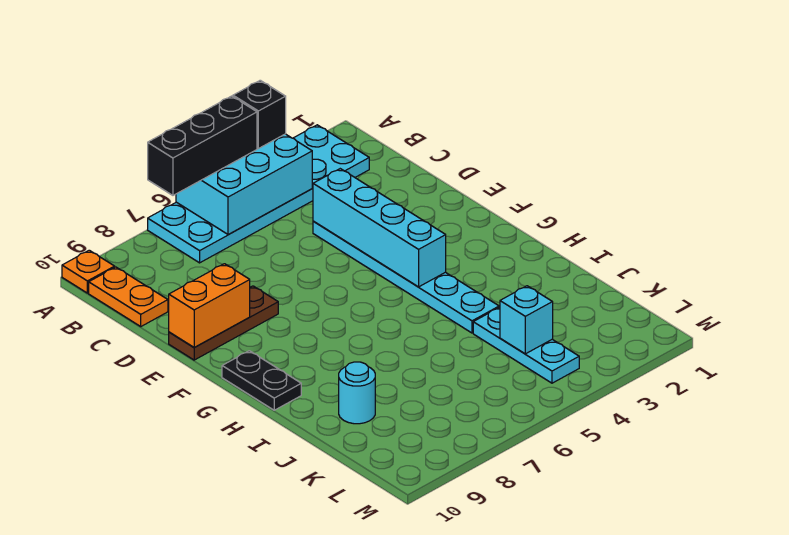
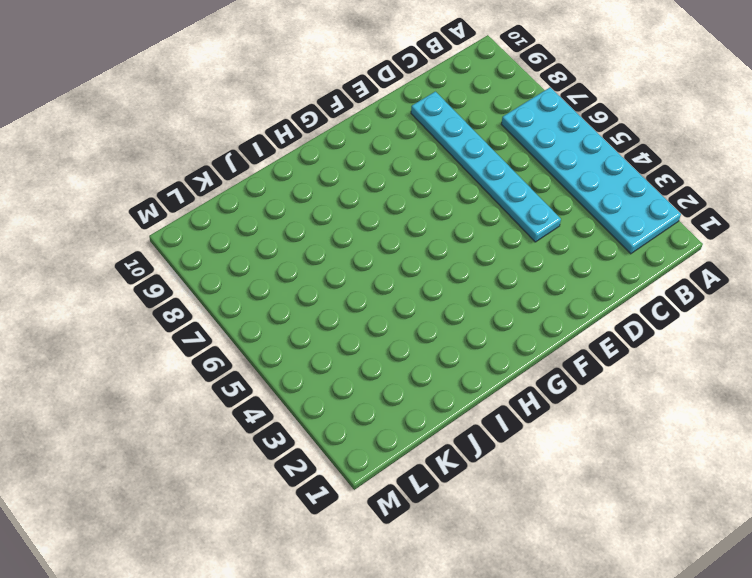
cyan plate D4:D9 level 1 -> cyan plate D4:I4 level 1
none -> orange plate A10 level 1
none -> orange plate B10:C10 level 1
none -> brown plate E8:E10 level 1

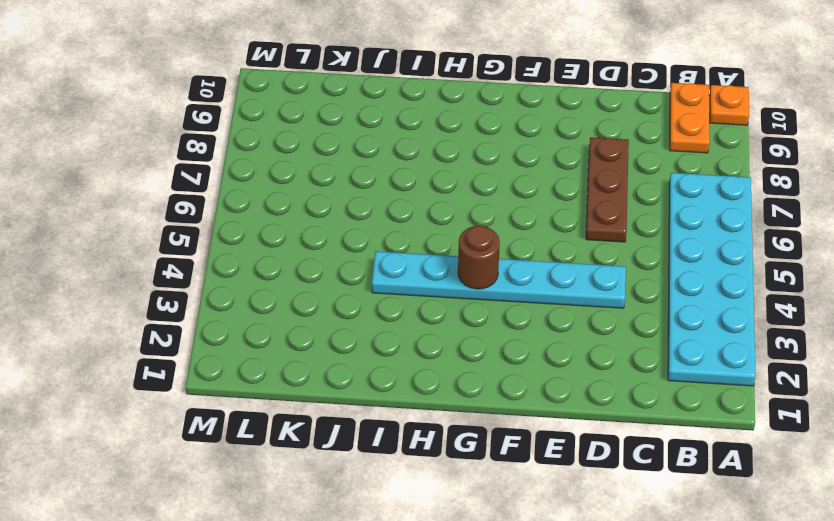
orange plate B9:B10 level 1 -> orange plate B10:C10 level 1
brown plate D6:D8 level 1 -> brown plate E8:E10 level 1
brown round brick G4 level 2 -> cyan brick D4:G4 level 2
none -> black plate G10:H10 level 1
none -> cyan plate J4:L4 level 1
none -> cyan round brick J9 level 1

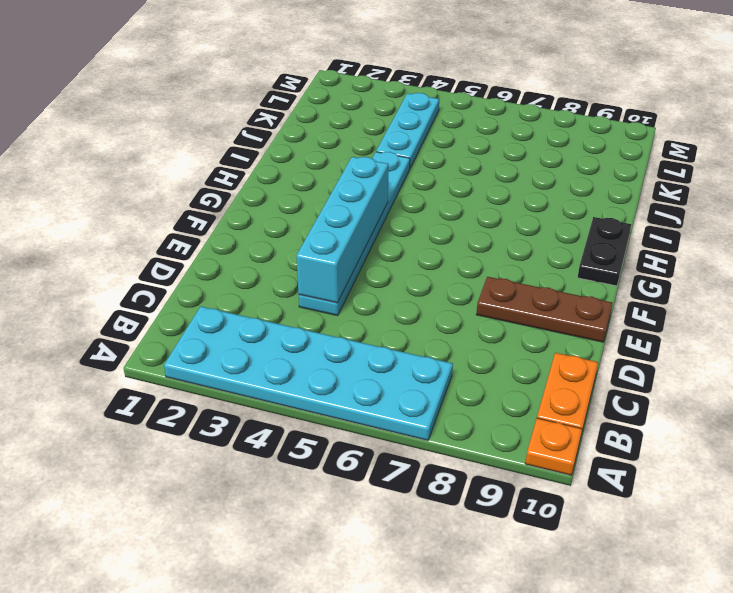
none -> cyan round brick J9 level 1
none -> cyan brick A4:B6 level 2
none -> orange brick E9:E10 level 2

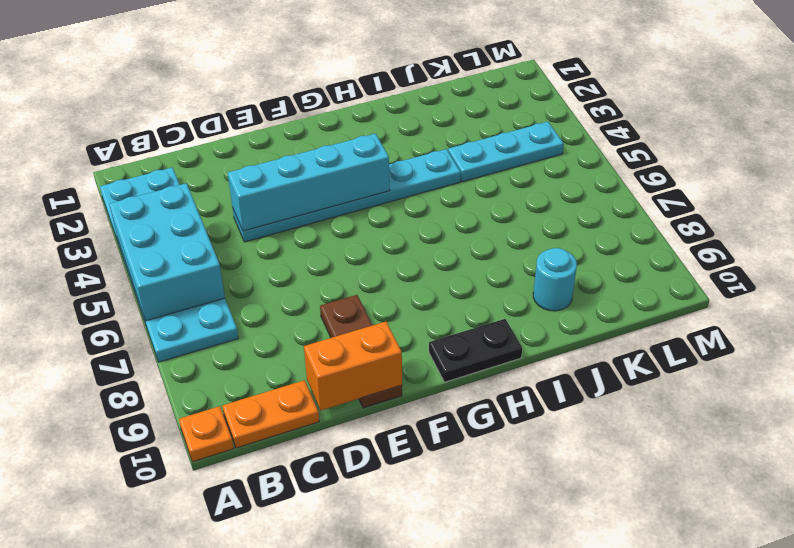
orange brick D10:E10 level 2 -> orange brick E9:E10 level 2
none -> cyan brick K4 level 2
none -> black brick A4 level 3
none -> black brick A5:A7 level 3

